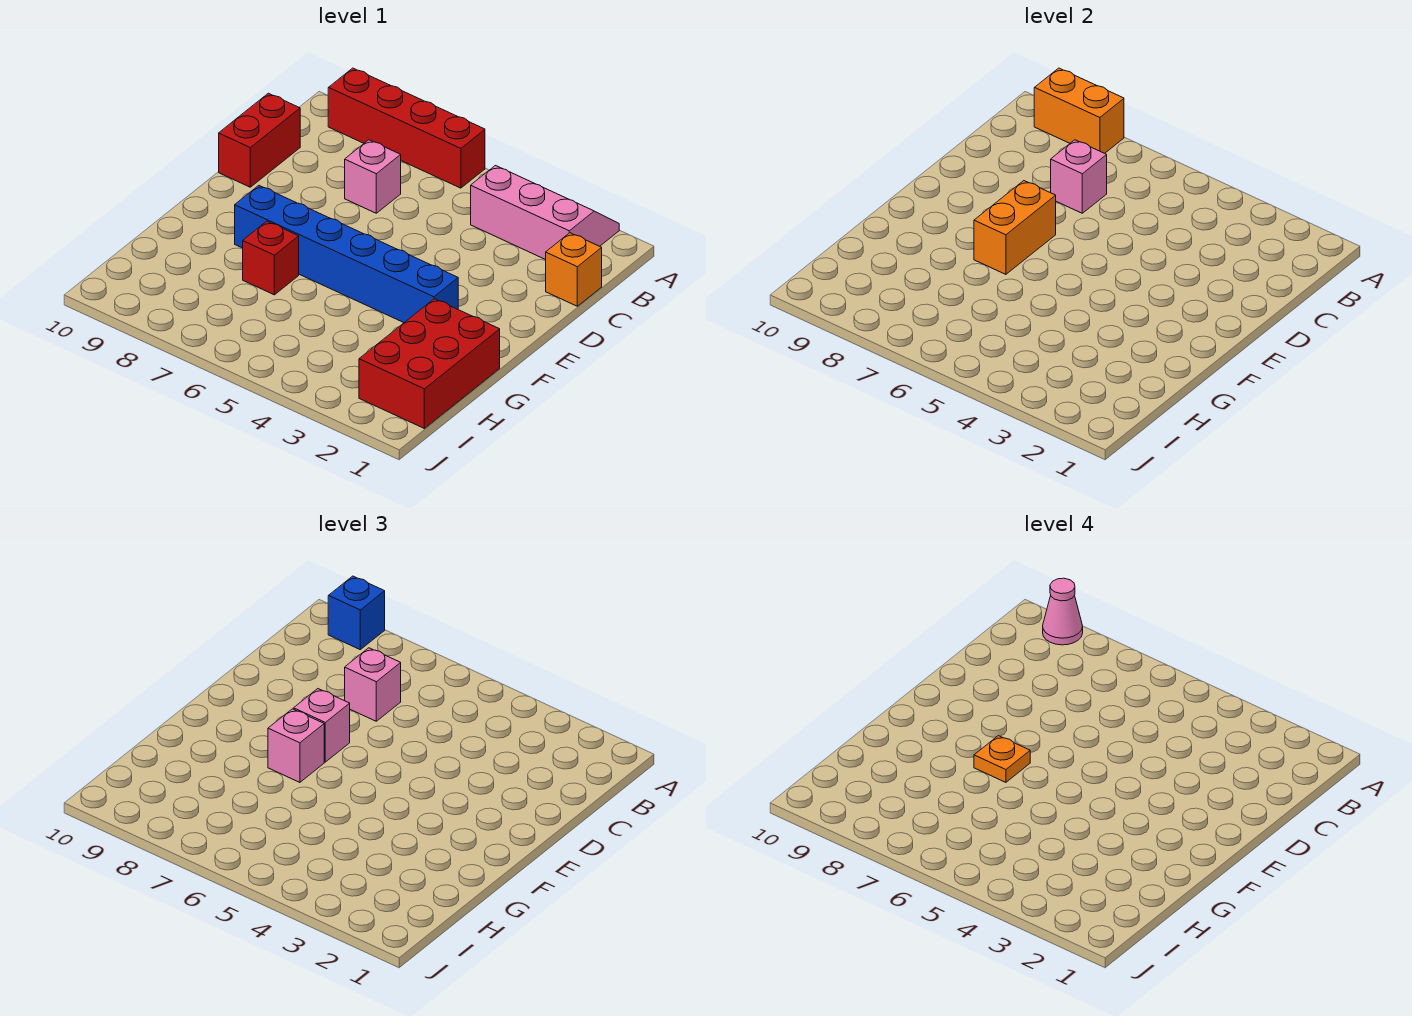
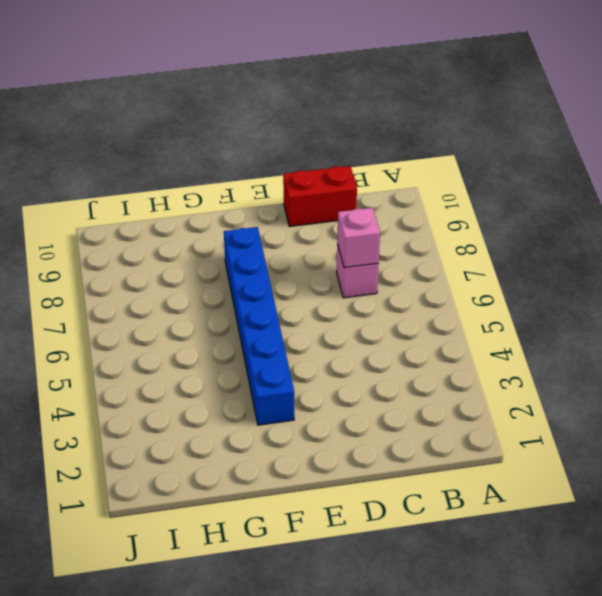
none -> pink slope A2:B4 level 1 top B
none -> red brick A6:A9 level 1
none -> orange brick C1 level 1

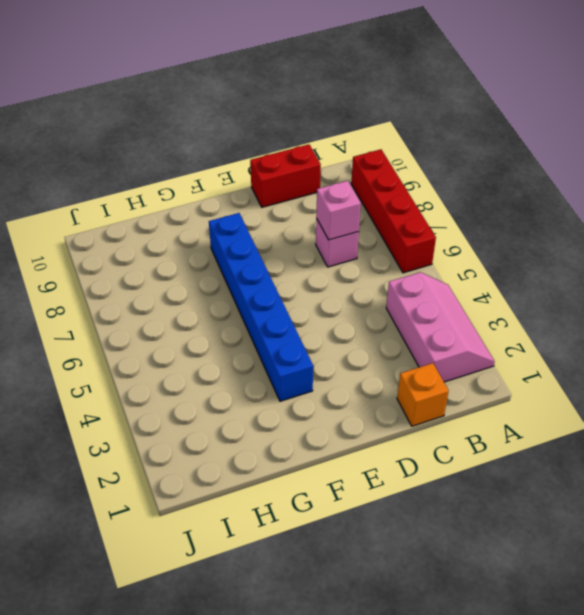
none -> red brick G1:I2 level 1
none -> red brick G7 level 1
none -> orange brick A8:A9 level 2

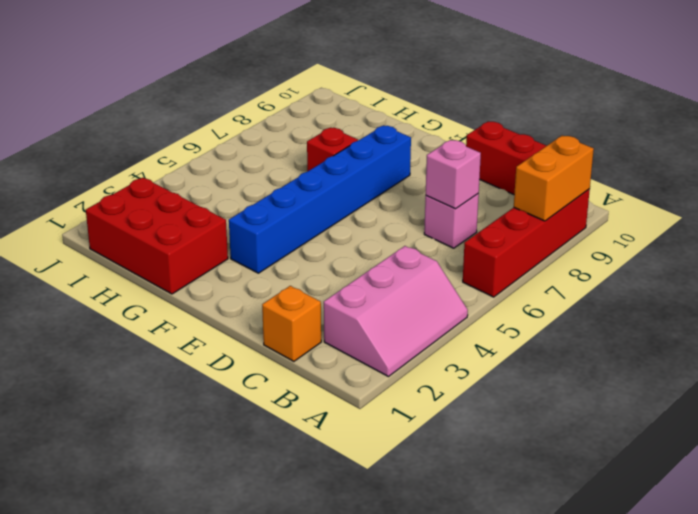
none -> orange brick E7:F7 level 2
none -> blue brick A9 level 3
none -> pink brick C7 level 3

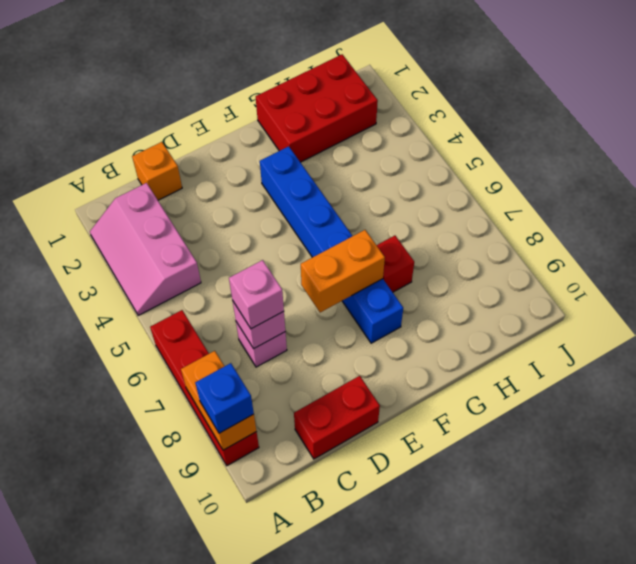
none -> pink brick E7 level 3
none -> pink brick F7 level 3
none -> pink cone A9 level 4

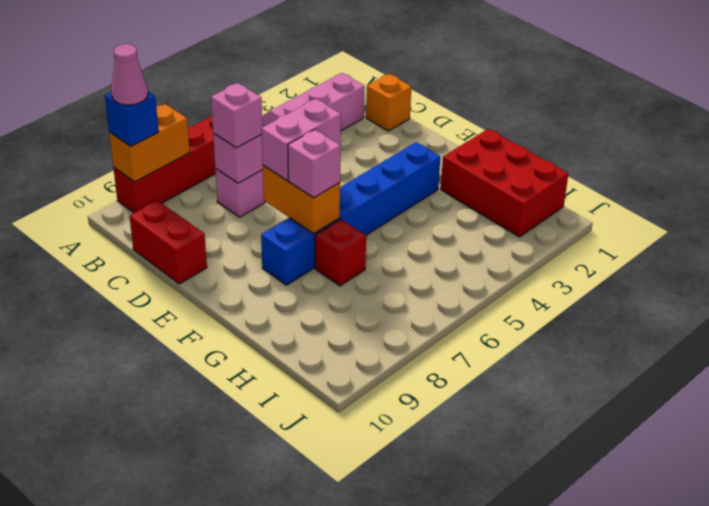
pink brick E6:E7 level 3 -> pink brick E7 level 3
none -> orange plate F7 level 4

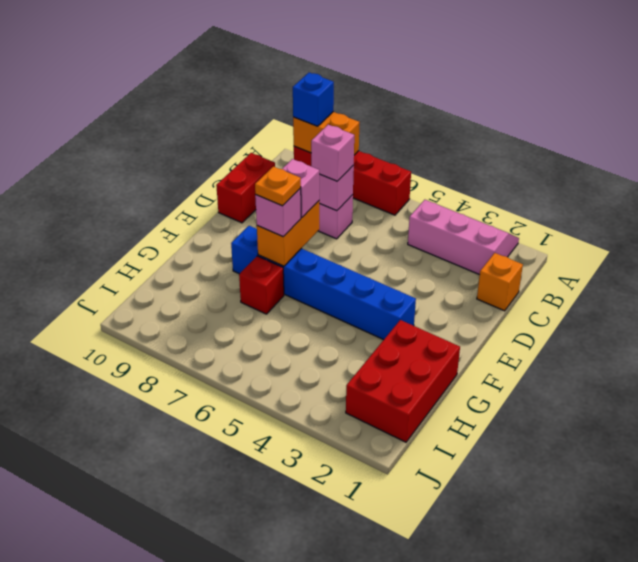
none -> pink cone A9 level 4

